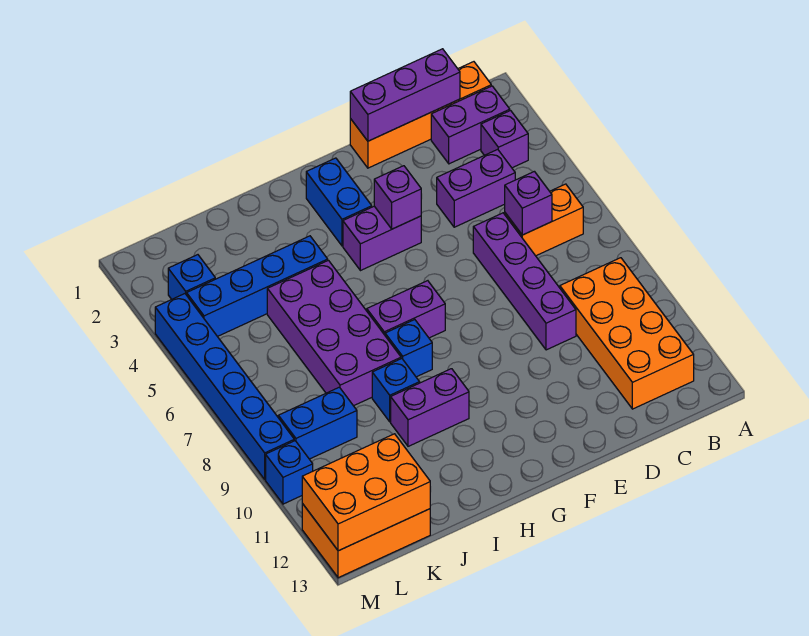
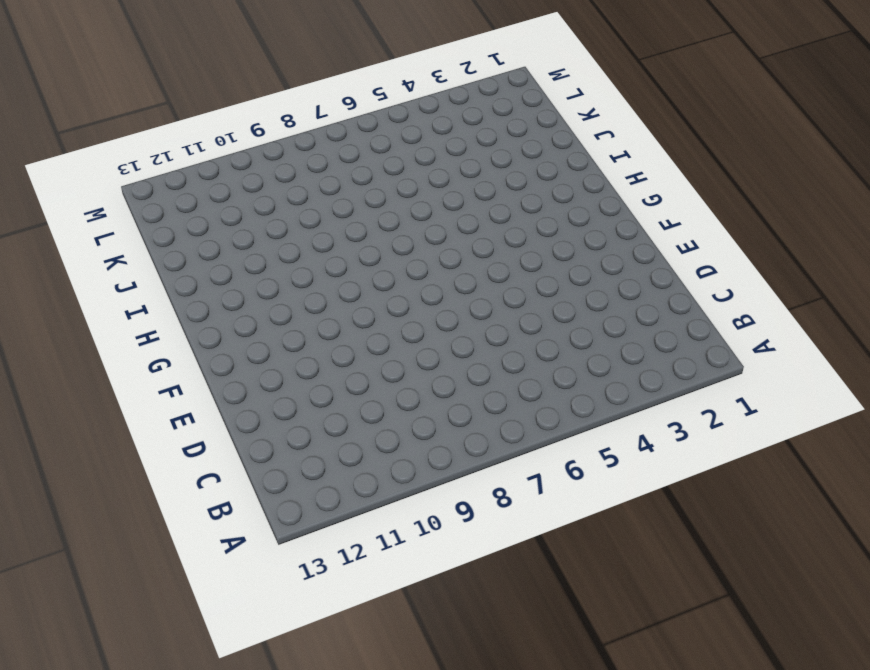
none -> orange brick B1:E1 level 1
none -> purple brick B2:C2 level 1
none -> purple brick B3 level 1

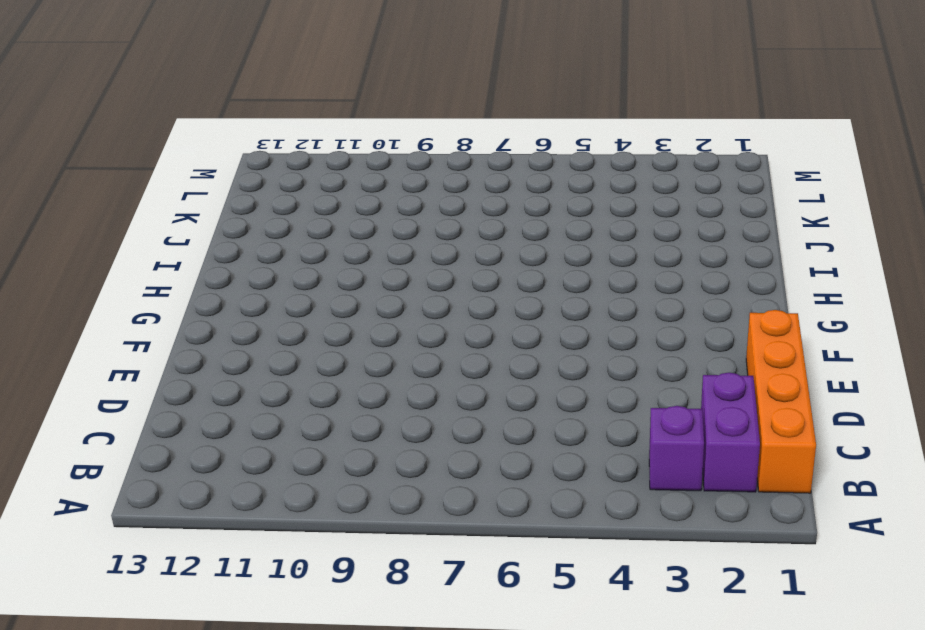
none -> orange brick B6:C6 level 1
none -> orange brick B9:C12 level 1
none -> purple brick C4:D4 level 1

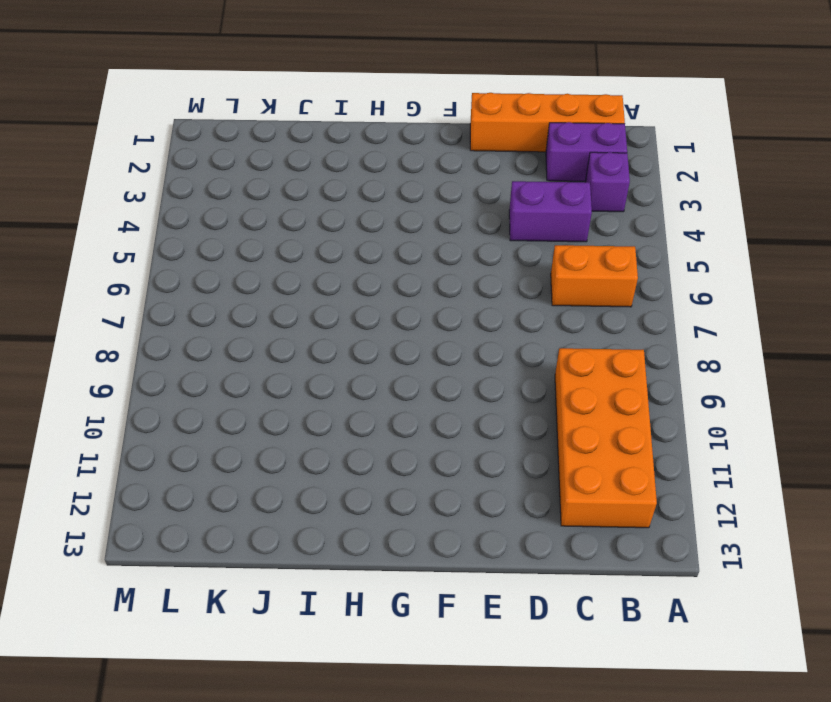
none -> purple brick D6:D9 level 1
none -> purple brick F4:G4 level 1
none -> blue brick G2:G3 level 1

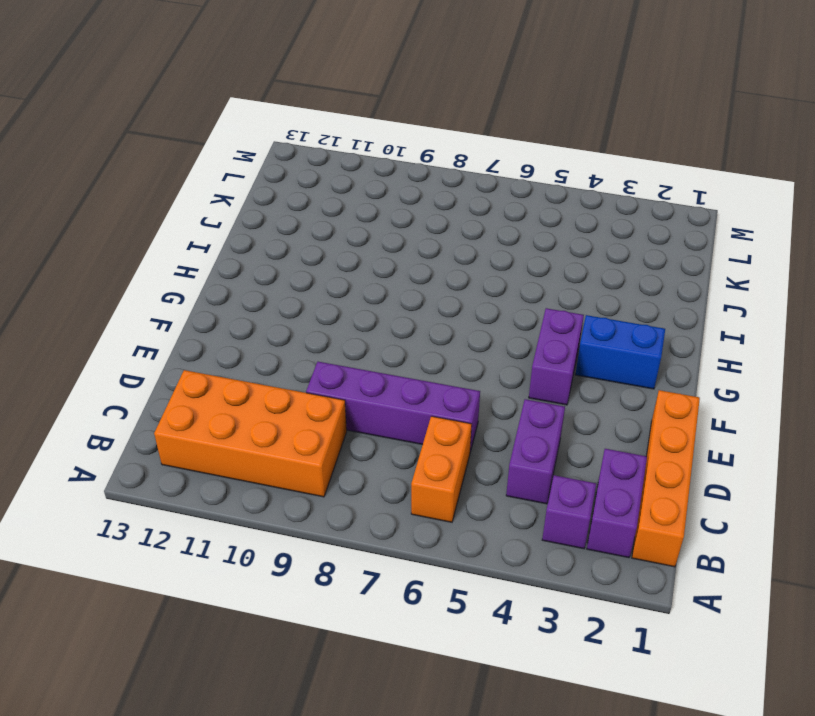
none -> purple brick G7:H7 level 1
none -> blue brick H8 level 1
none -> purple brick H10:I10 level 1

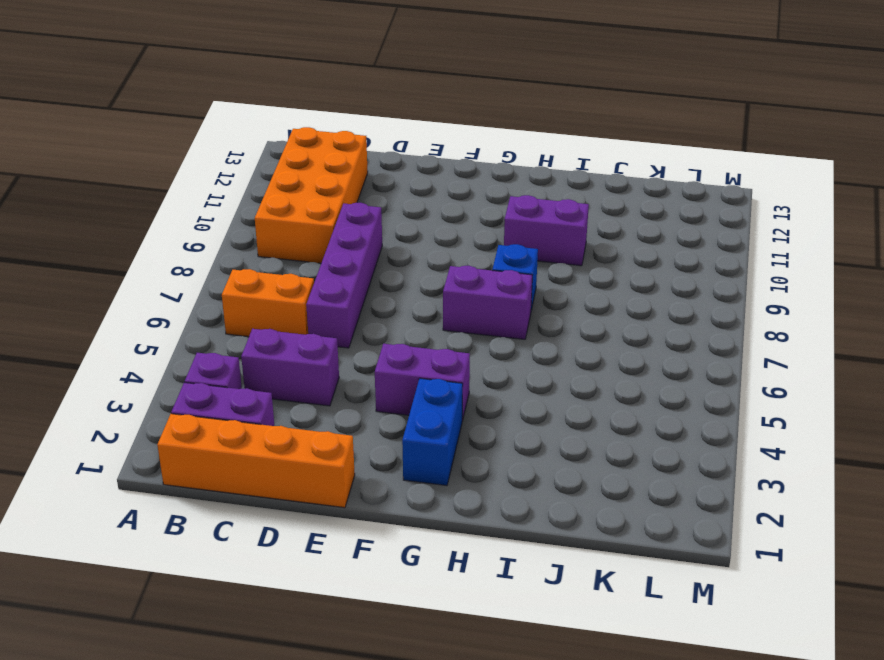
none -> blue brick I4:L4 level 1
none -> purple brick I5:J8 level 1
none -> blue brick I9 level 1

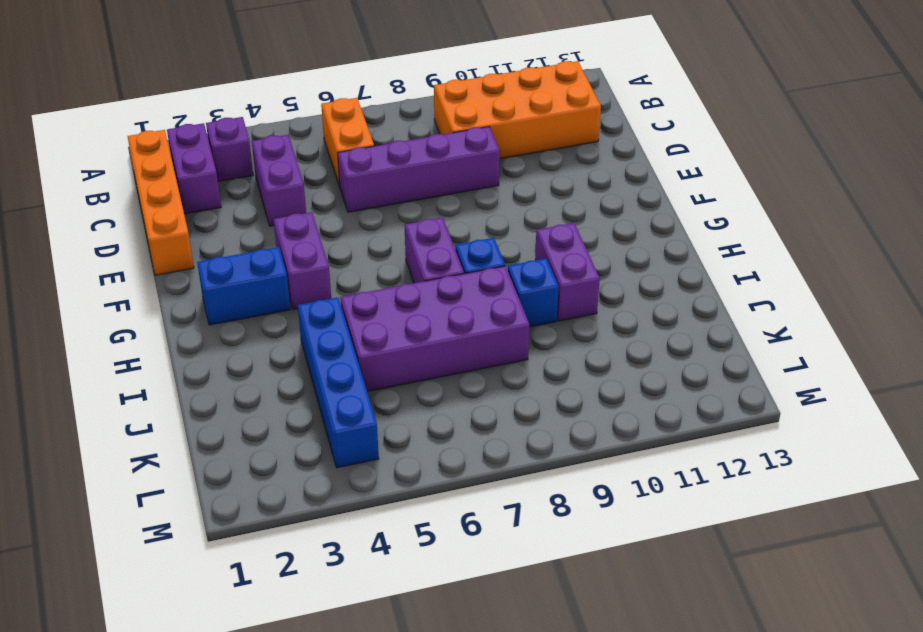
none -> blue brick K9:L9 level 1
none -> orange brick K12:M13 level 1
none -> blue brick L3 level 1

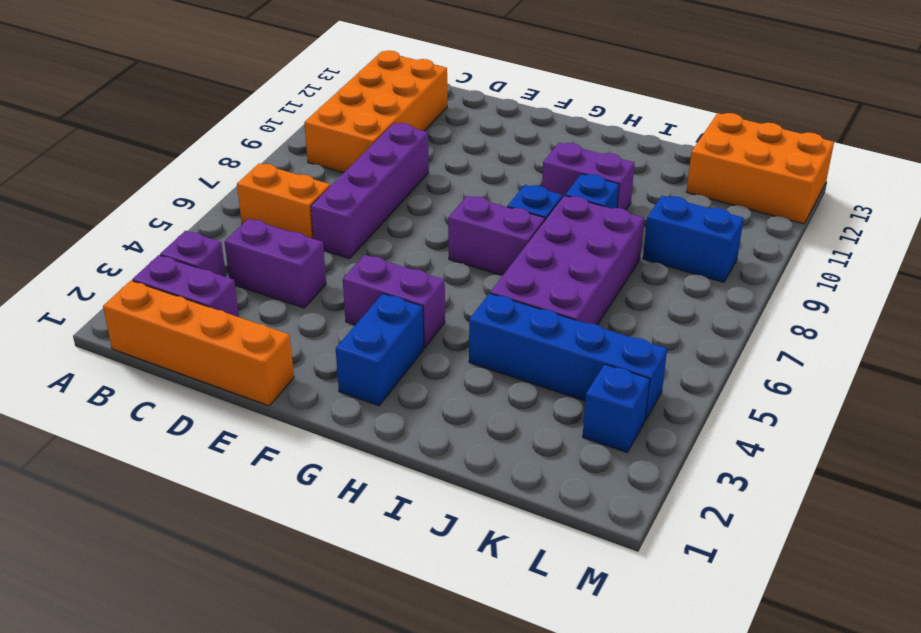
none -> blue brick M4:M9 level 1
none -> blue brick M10 level 1
none -> purple brick C1:E1 level 2

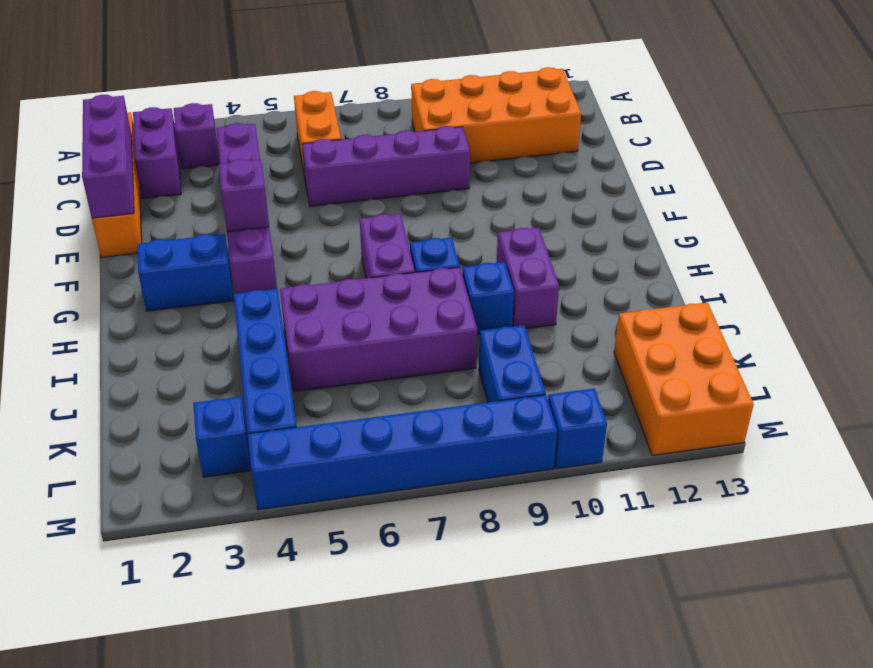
none -> purple brick C6 level 2
none -> orange brick K12:M13 level 2

